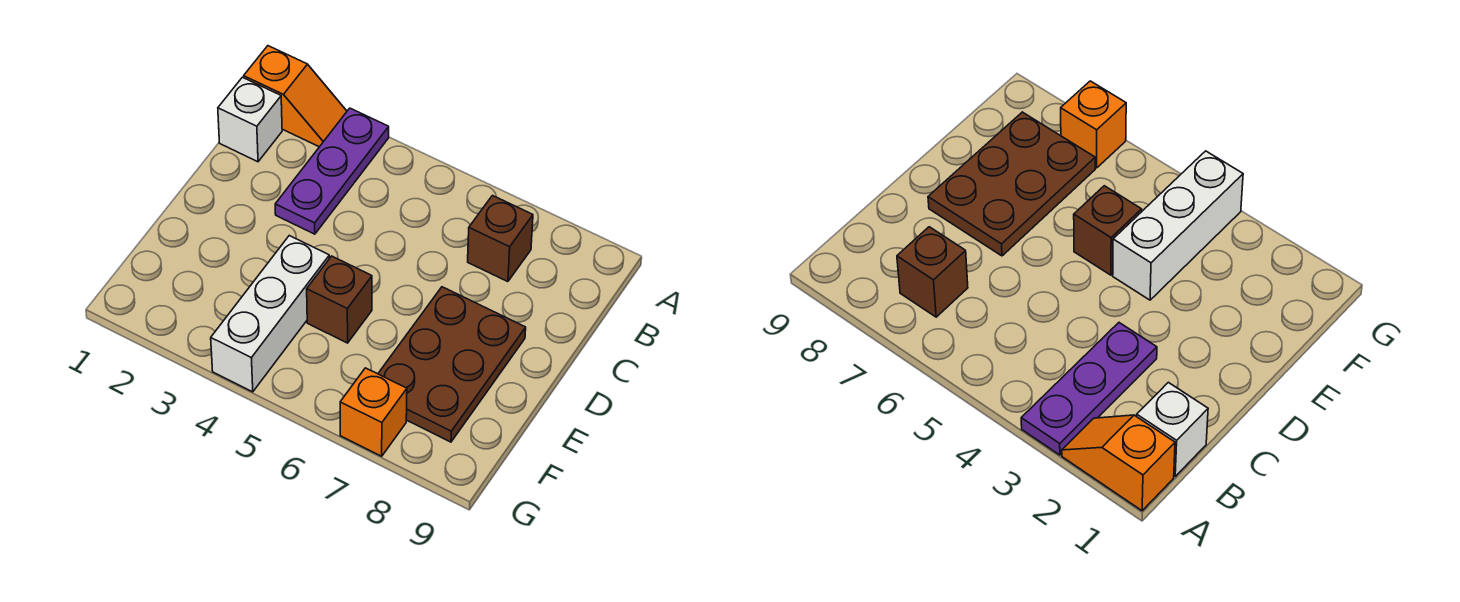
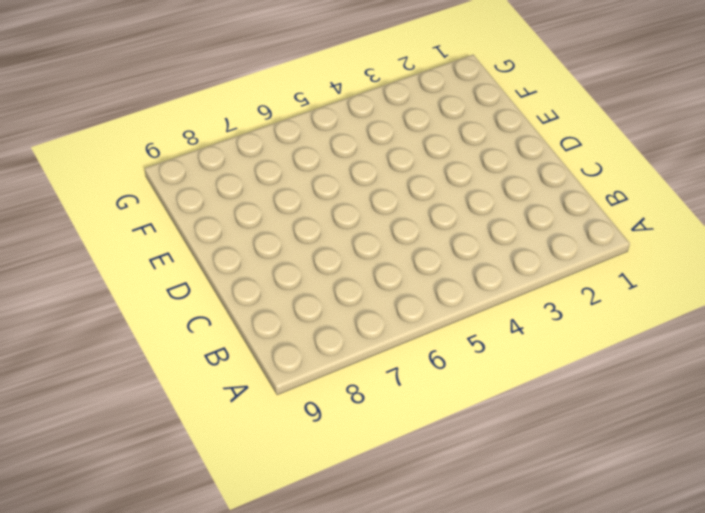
none -> orange slope A1:A2 level 1 top 1
none -> purple plate A3:C3 level 1

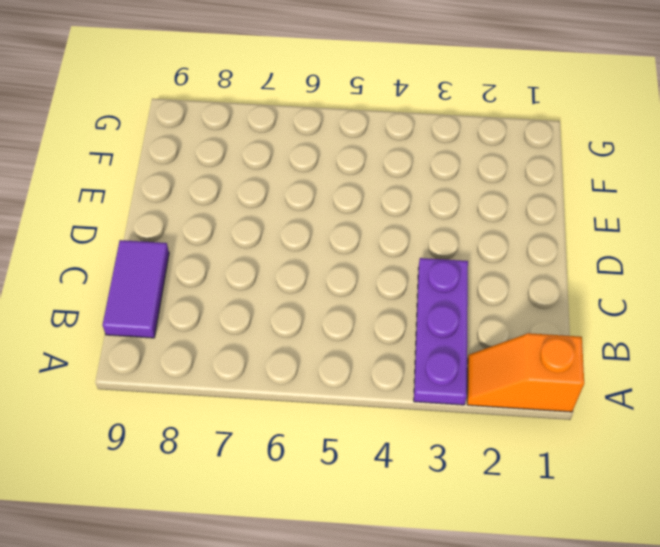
purple tile B9:C9 level 1 -> none
none -> white brick B1 level 1
none -> brown brick B7 level 1

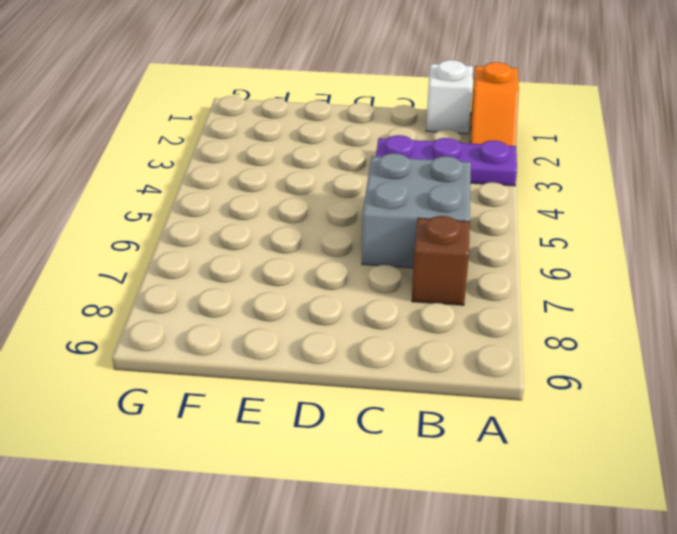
grey brick B5:C6 level 1 -> none
none -> brown plate D7:F8 level 1
none -> white brick E4:G4 level 1

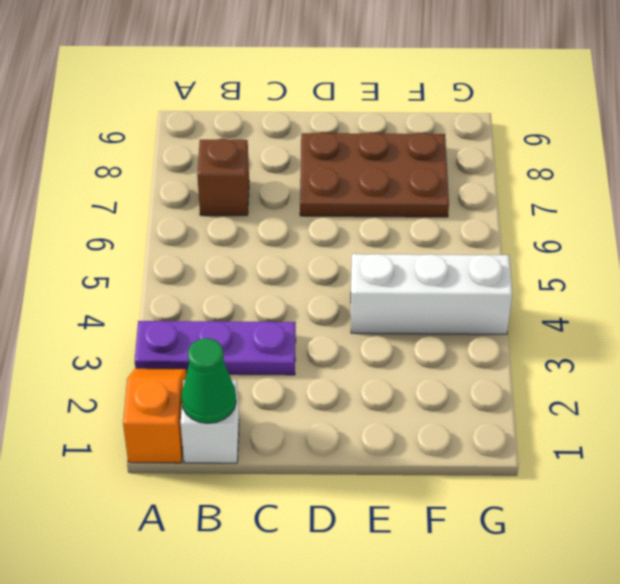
green cone B1 level 2 -> none
none -> brown brick E5 level 1
none -> orange brick G7 level 1

